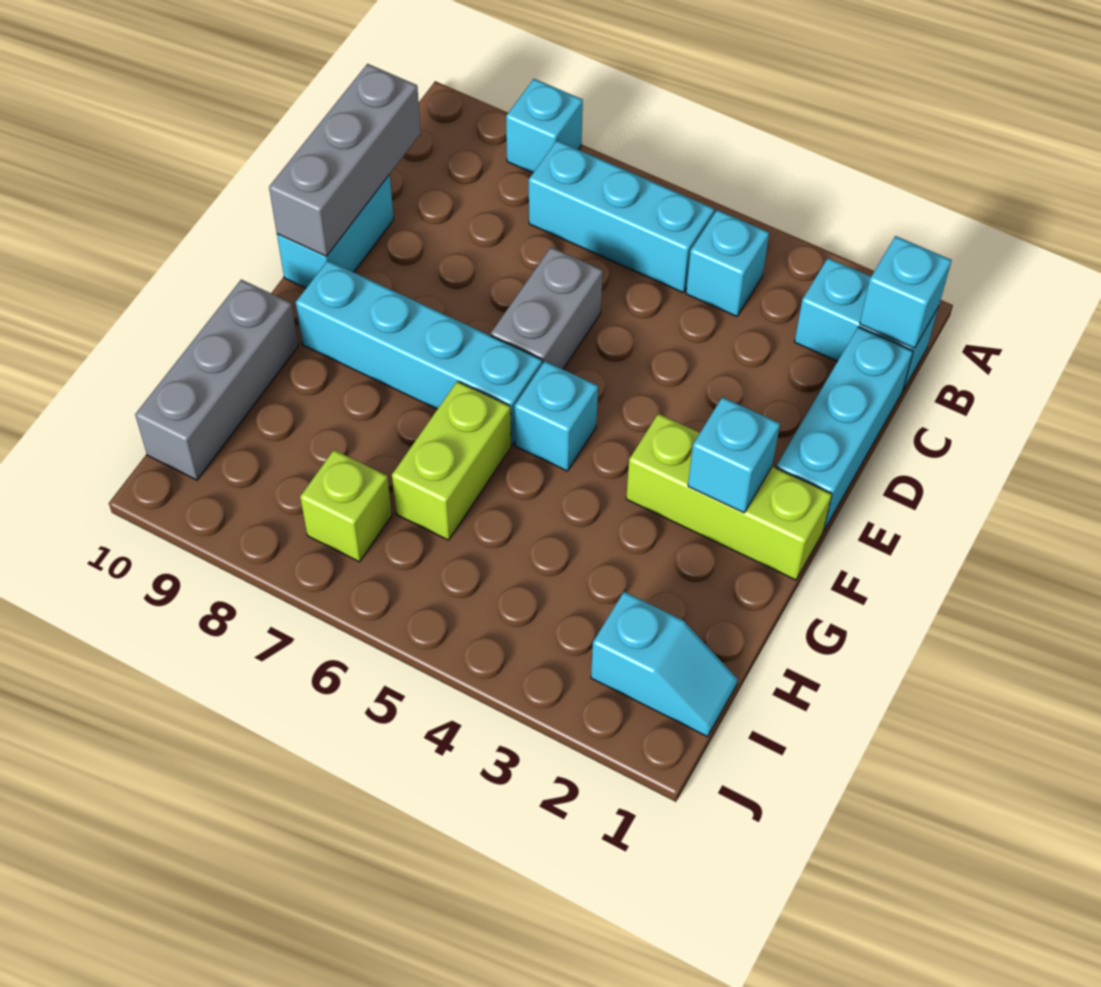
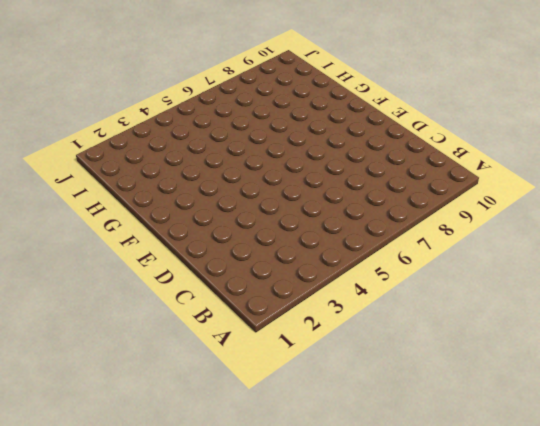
none -> cyan brick A8 level 1
none -> cyan brick B1:B2 level 1
none -> cyan brick B4 level 1

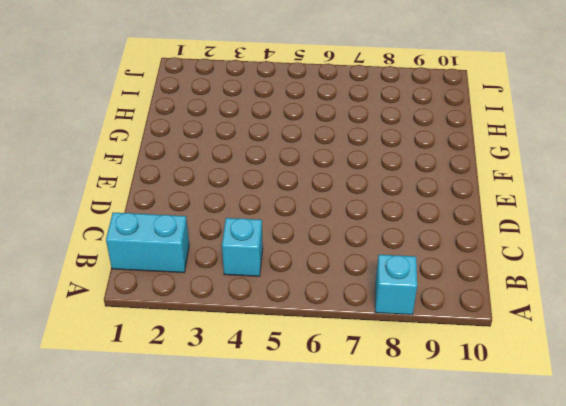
none -> cyan brick B5:B7 level 1
none -> cyan brick C1:E1 level 1
none -> grey brick D6:E6 level 1

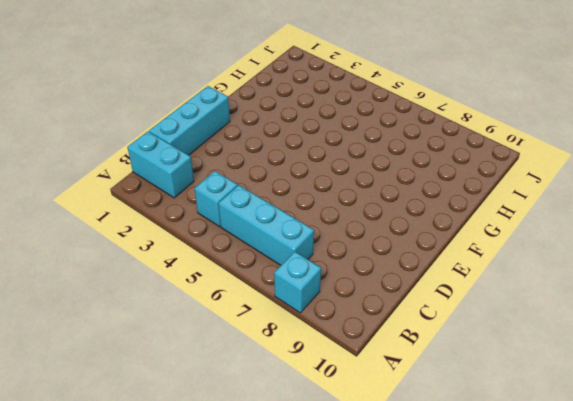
none -> grey brick D6:E6 level 1
none -> cyan brick D10:E10 level 1
none -> lime brick F1:F3 level 1

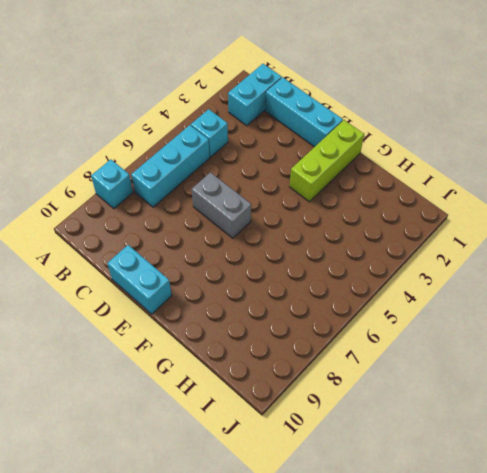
none -> cyan brick F5 level 1
none -> cyan brick F6:F9 level 1
none -> lime brick G6:H6 level 1

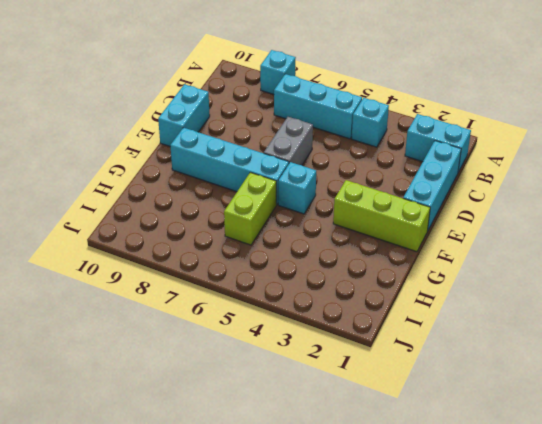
none -> grey brick G10:I10 level 1
none -> cyan slope I1:I2 level 1 top 2
none -> lime brick I7 level 1

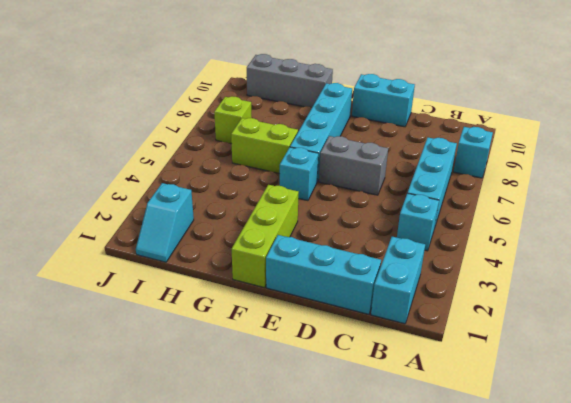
none -> cyan brick B1 level 2
none -> grey brick C10:E10 level 2
none -> cyan brick F2 level 2

